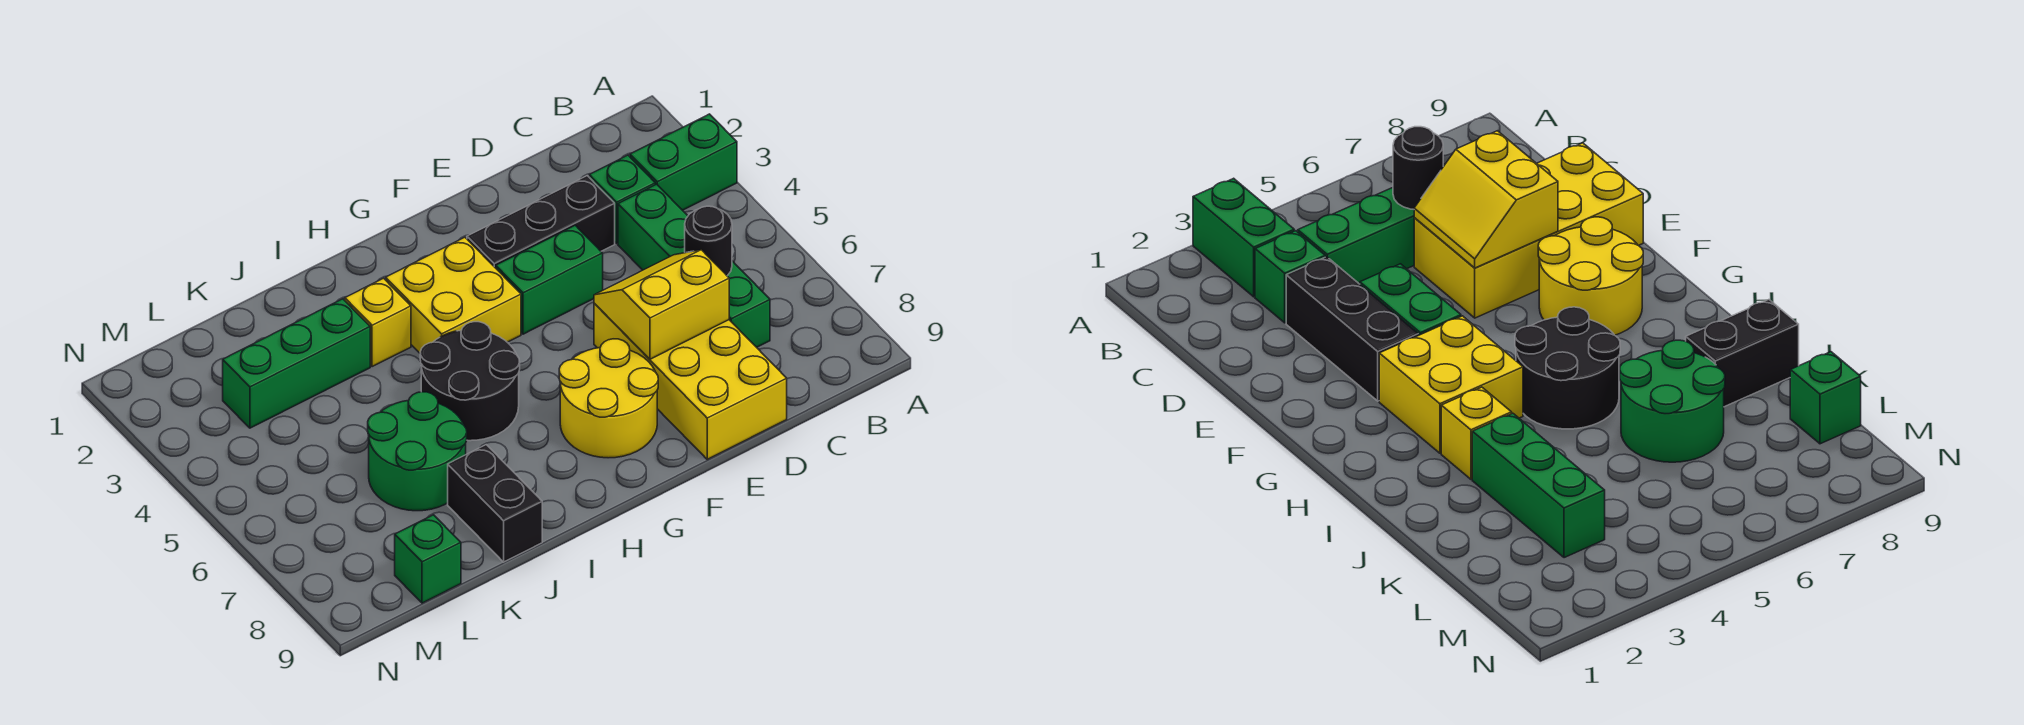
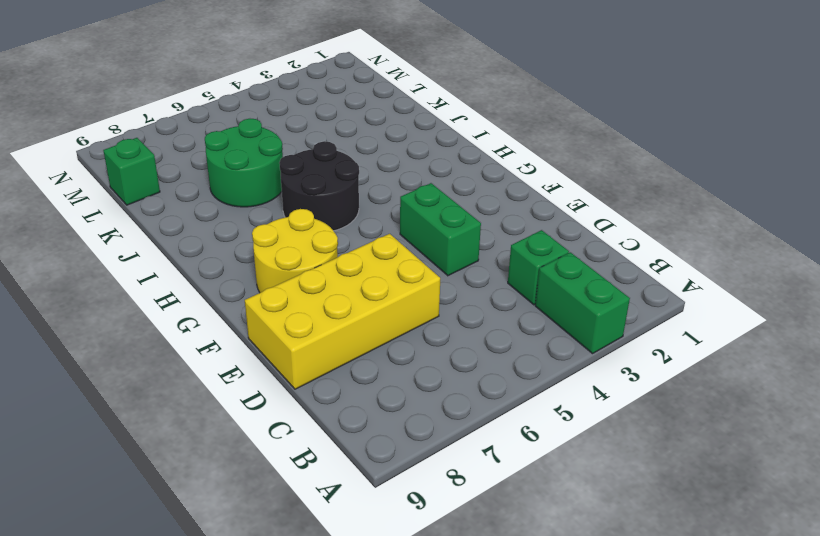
none -> green brick C4:C7 level 1
none -> black brick D3:F3 level 1
none -> yellow brick G3:H4 level 1

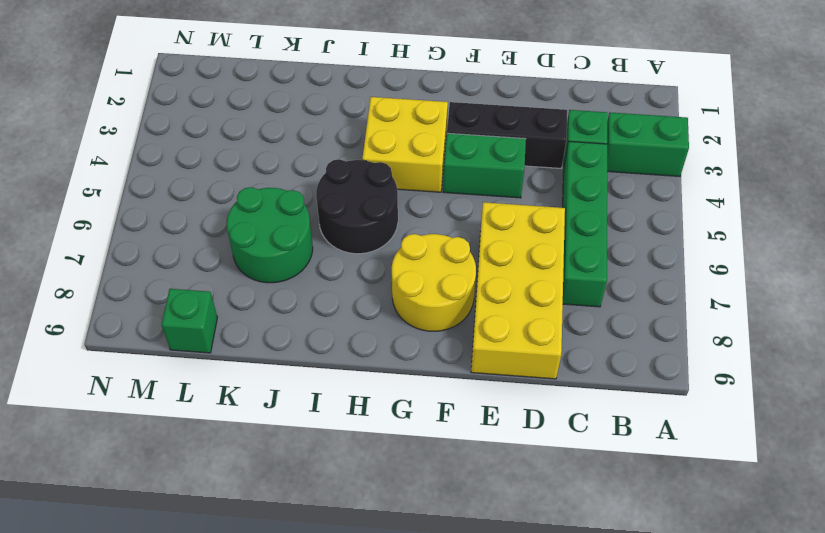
none -> yellow brick I3 level 1
none -> green brick J3:L3 level 1
none -> black brick J8:J9 level 1

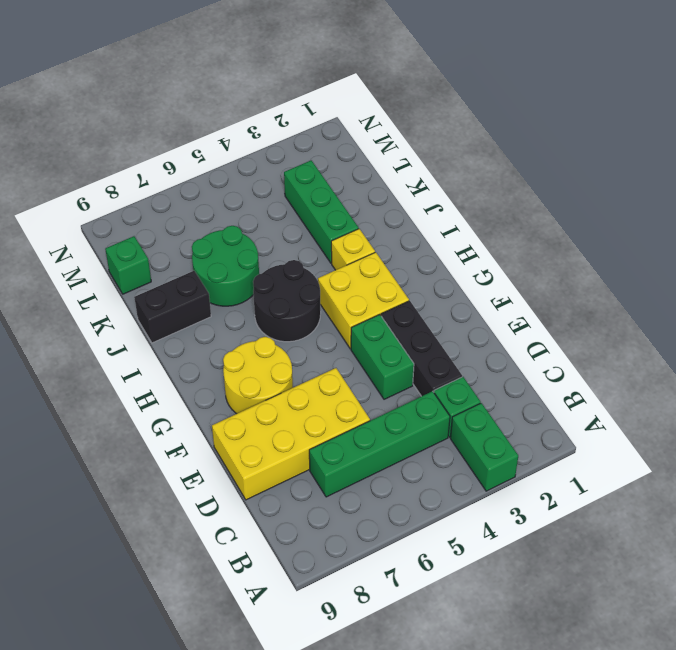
none -> black round brick C6 level 2
none -> yellow slope D6:E7 level 2 top 7

